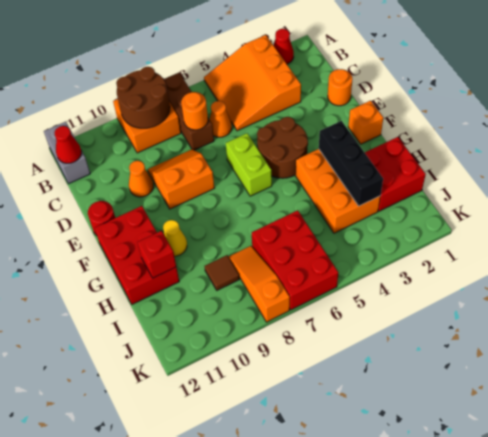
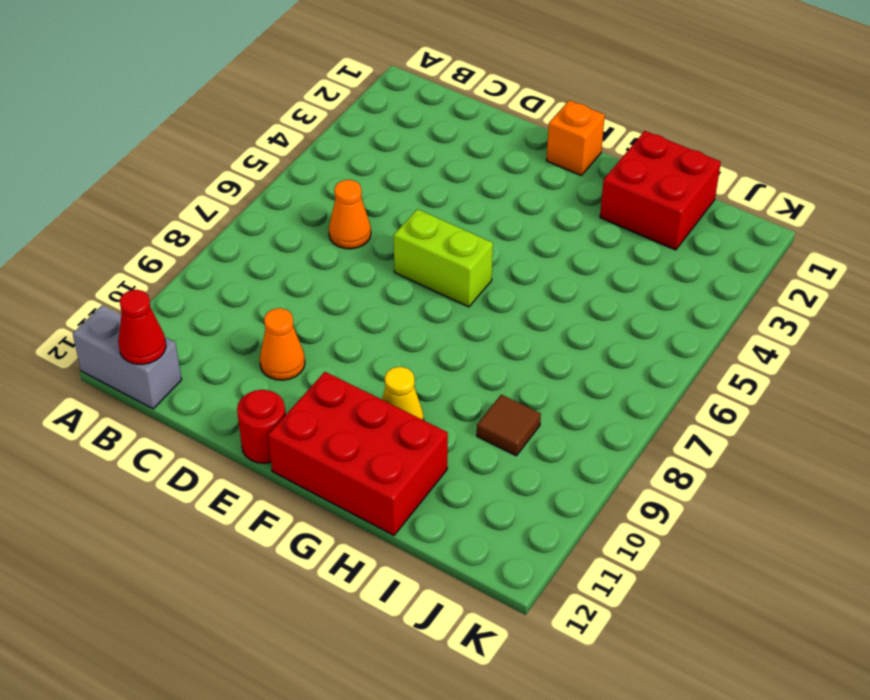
none -> red cone A2 level 1
none -> orange slope A3:C5 level 1 top 3
none -> brown brick A7:C7 level 1

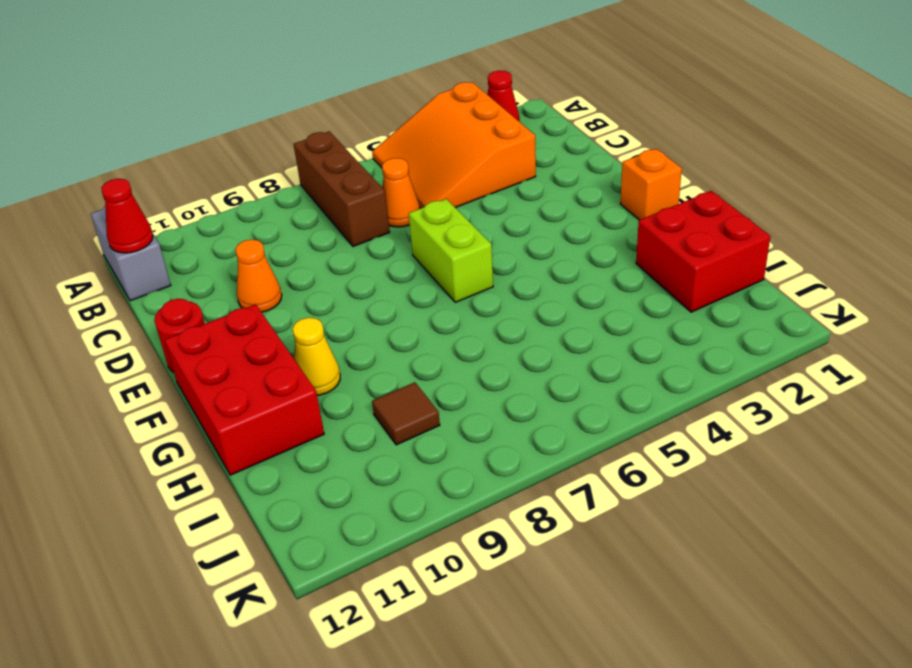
none -> orange brick A8:B9 level 1
none -> orange round brick D1 level 1
none -> orange slope D8:E9 level 1 top E

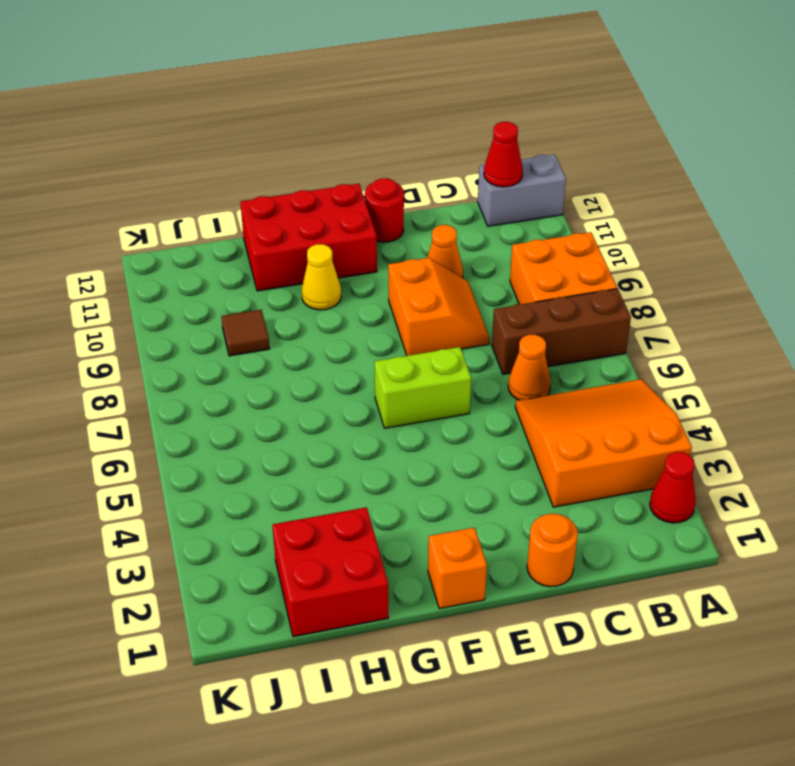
none -> brown round brick E4:F5 level 1
none -> orange brick G3:I4 level 1
none -> red brick I6:K7 level 1

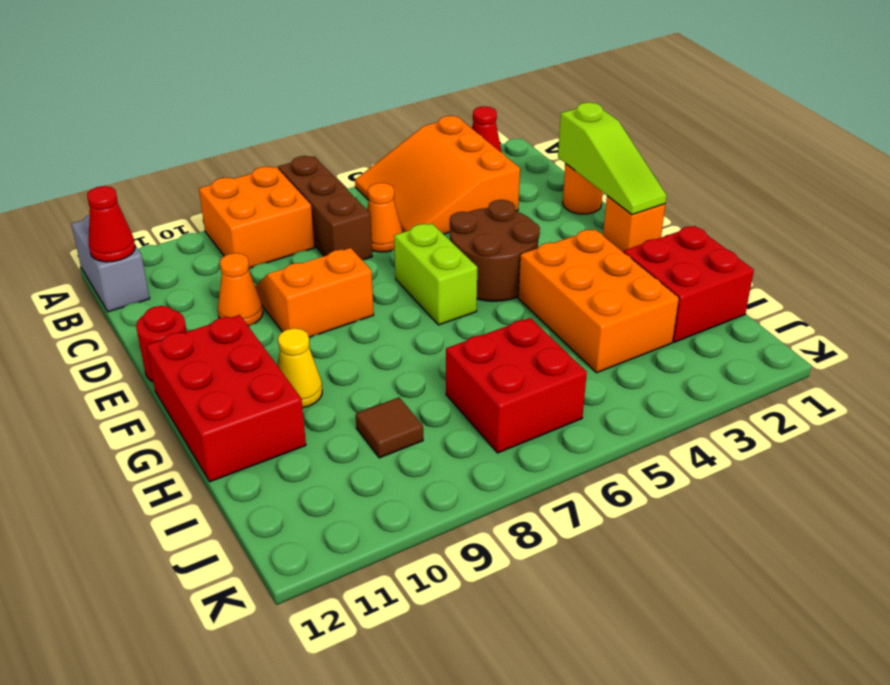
lime slope D1:F1 level 2 top D -> none
red brick I6:J7 level 1 -> red brick I6:K7 level 1
none -> orange slope I8:K8 level 1 top K
none -> brown round brick A8:B9 level 2
none -> orange round brick C7 level 2

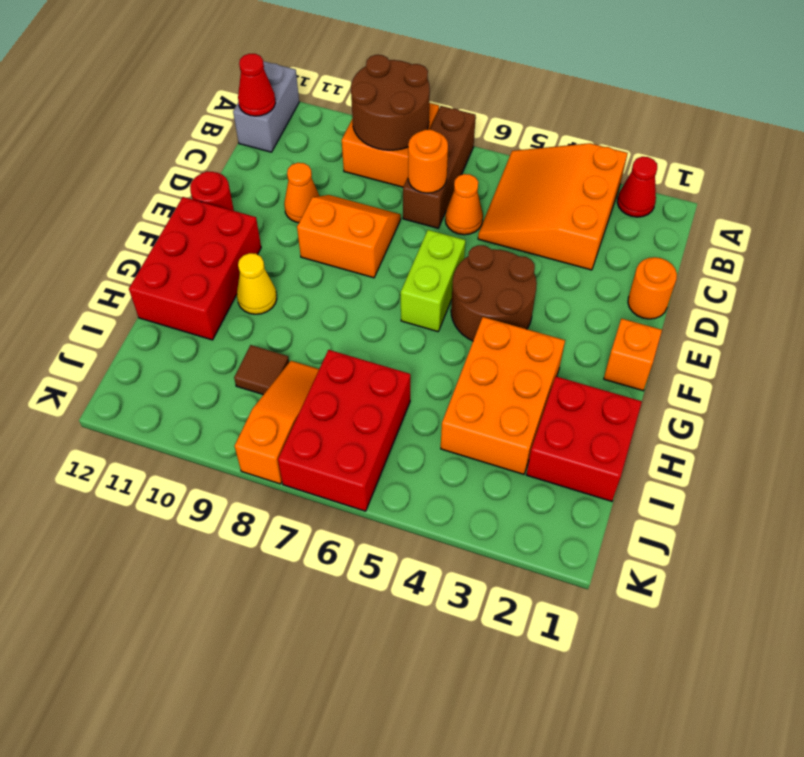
none -> black brick G3:I3 level 2
none -> red brick H11 level 2

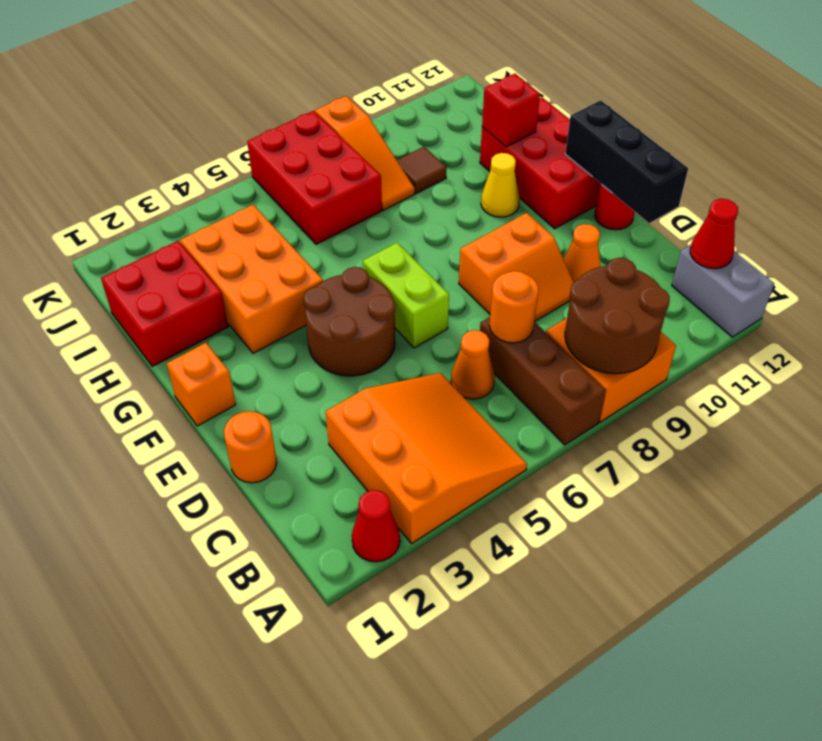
black brick D12:F12 level 2 -> black brick G3:I3 level 2

